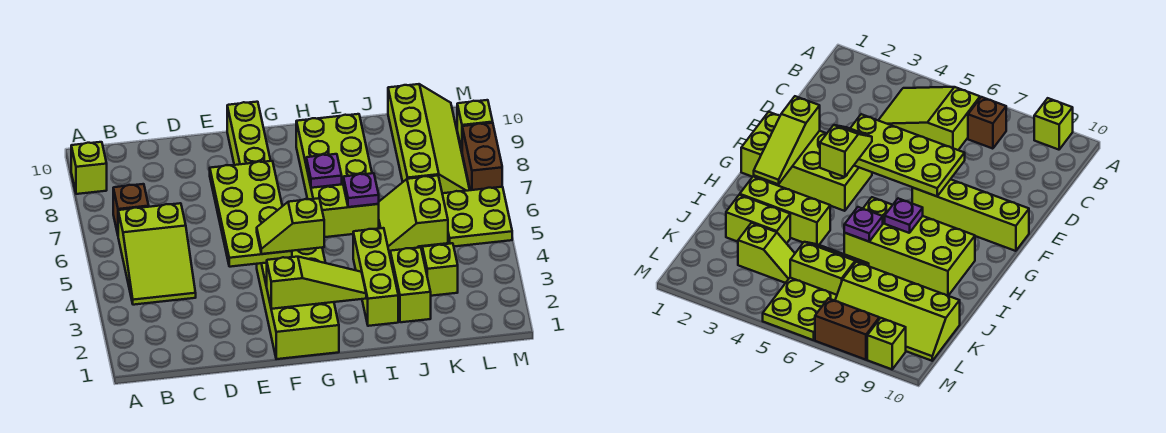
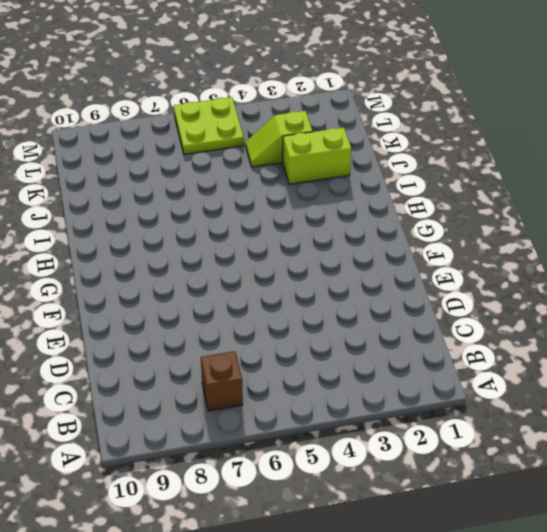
none -> lime brick A9 level 1
none -> lime slope B4:C6 level 1 top 6
none -> lime brick F1:G4 level 1

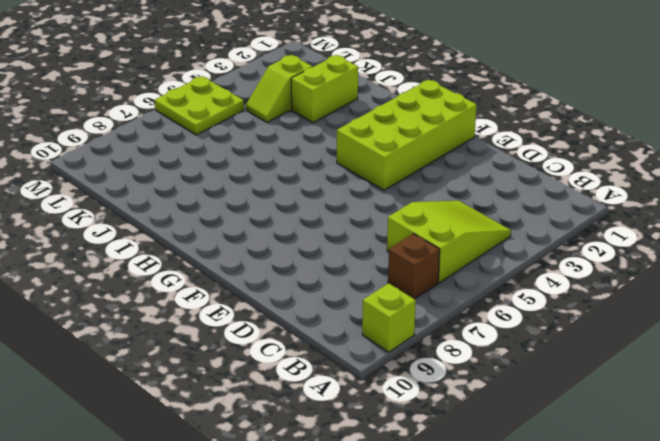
none -> lime brick F7:F10 level 1
none -> lime brick H6:I9 level 1
none -> lime brick I2:I4 level 1

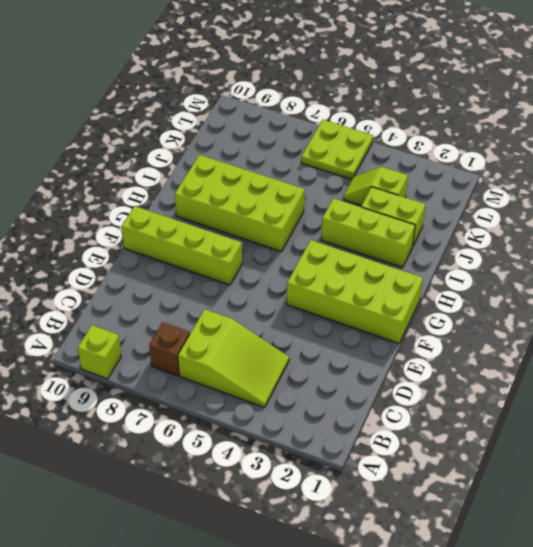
none -> lime slope J5:K6 level 1 top K
none -> lime slope K7:L10 level 1 top K
none -> brown brick M7:M8 level 1

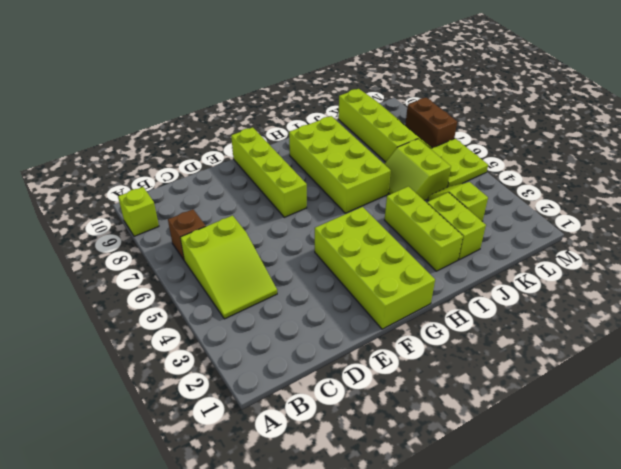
none -> lime brick M9 level 1
none -> lime plate E4:F7 level 2
none -> lime slope F2:H2 level 2 top F

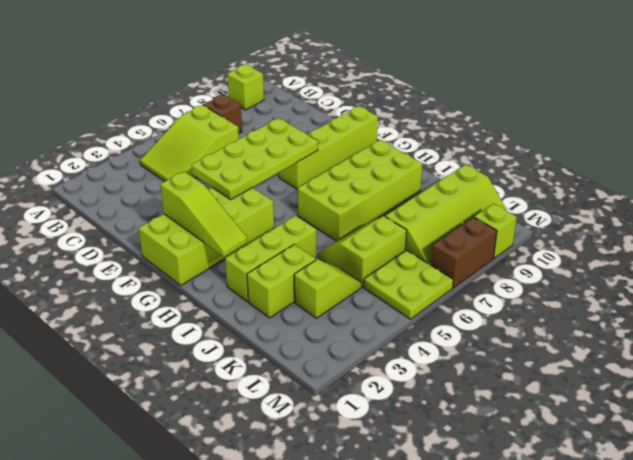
none -> purple plate H7 level 2
none -> purple plate I6 level 2
none -> lime slope F4:G4 level 3 top G

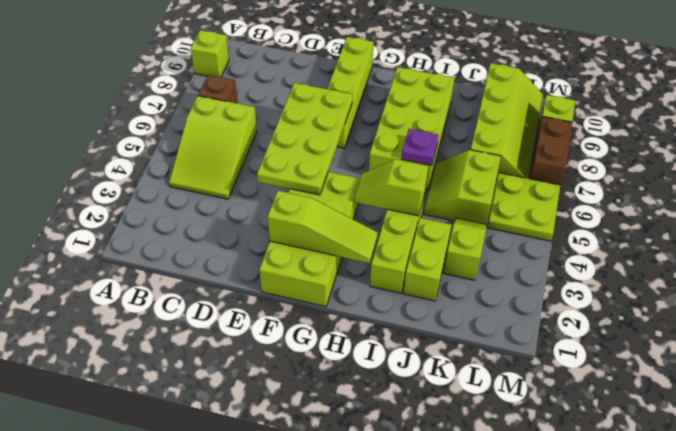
lime slope H4:I4 level 2 top I -> lime slope F4:G4 level 3 top G
none -> purple plate H7 level 2

